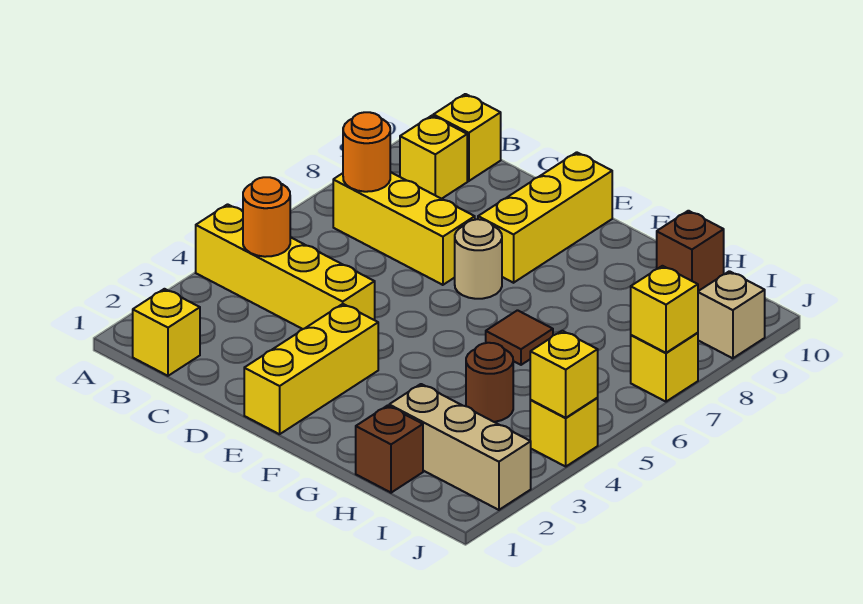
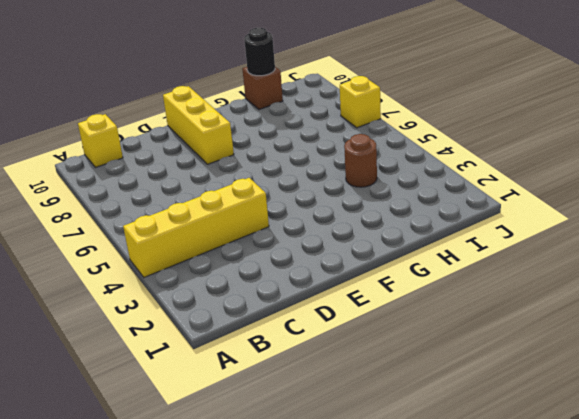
black round brick H10 level 2 -> none
none -> yellow brick B1 level 1
none -> yellow brick B7:D7 level 1
none -> yellow brick B9 level 1

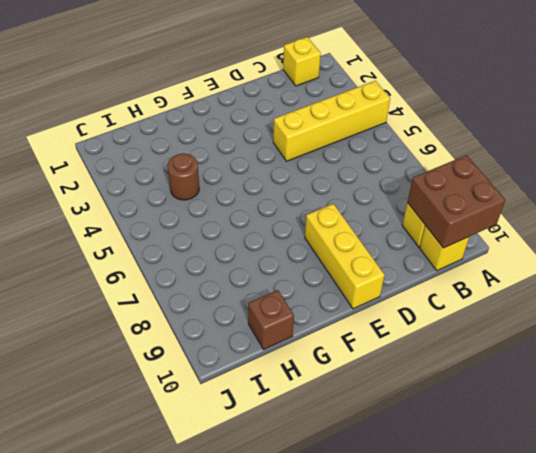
brown brick A9:B10 level 2 -> none
none -> yellow brick B7:D7 level 1
none -> yellow brick E1:E3 level 1
none -> tan round brick E7 level 1

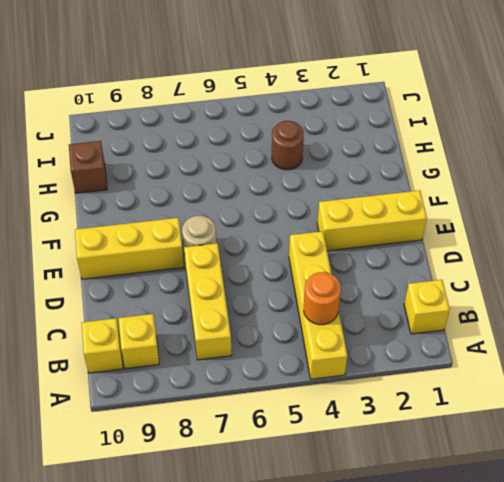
none -> brown tile G6 level 1
none -> brown brick H1 level 1
none -> tan brick H2:J2 level 1

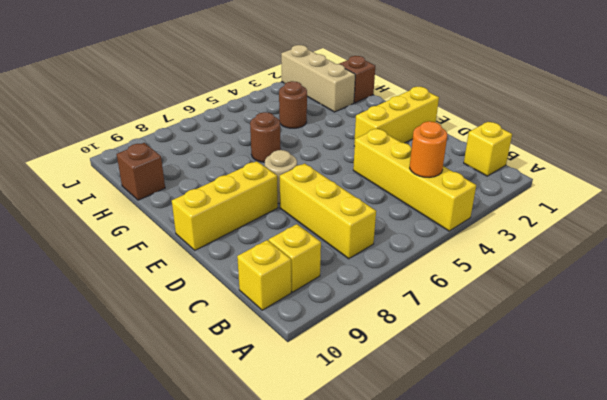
brown round brick G6 level 1 -> brown tile G6 level 1
none -> yellow brick J4 level 1
none -> yellow brick J7 level 1
none -> tan brick J9 level 1

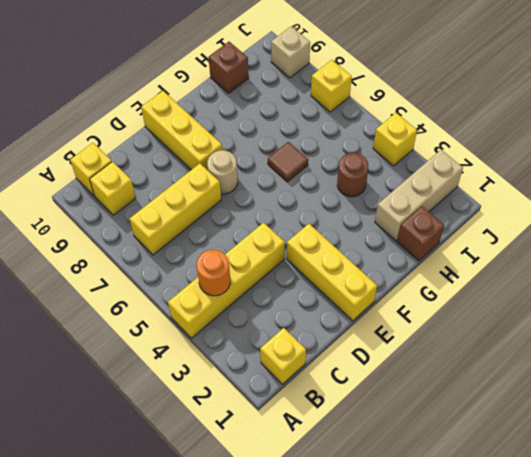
none -> orange round brick B7 level 2
none -> yellow brick J4 level 2
none -> yellow brick J7 level 2

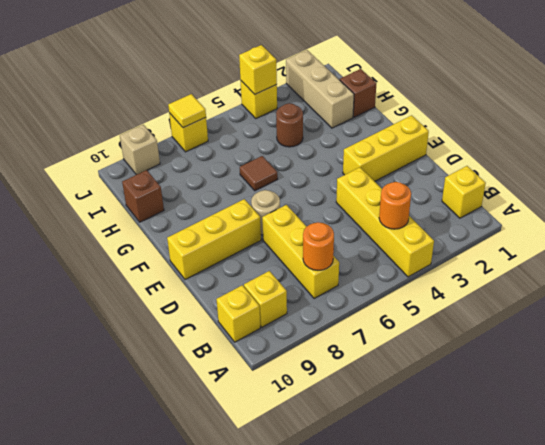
yellow tile J7 level 2 -> yellow brick J7 level 2

